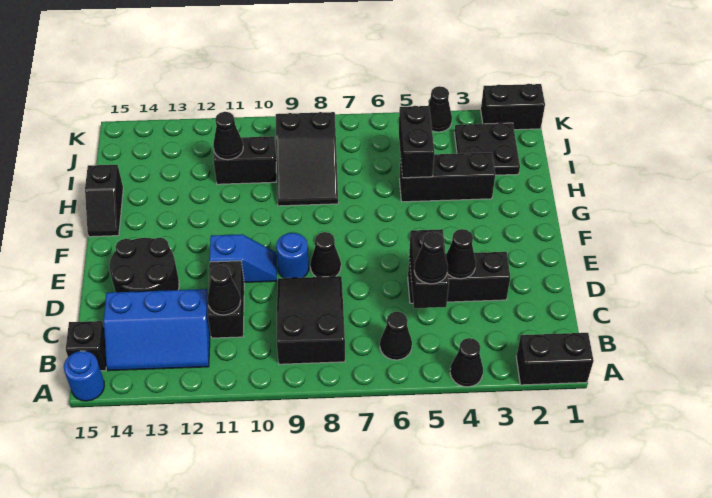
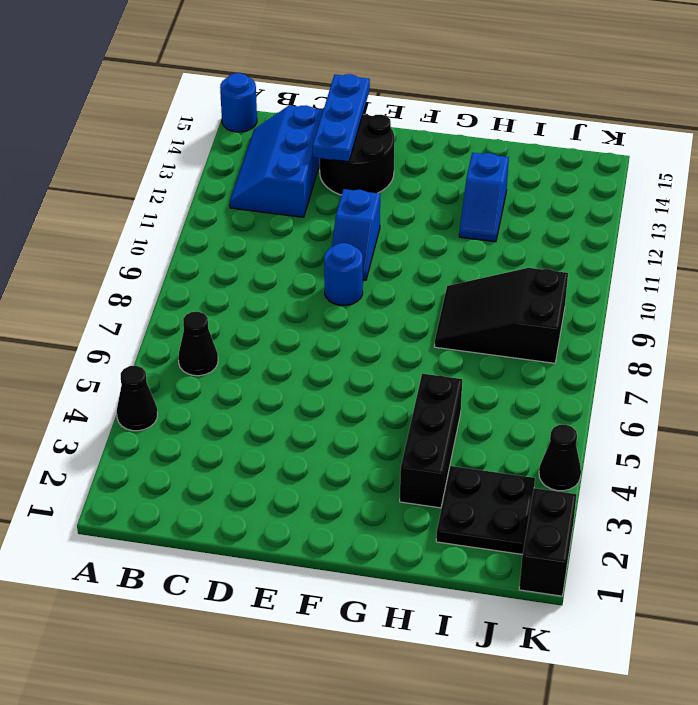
blue plate D13:D15 level 2 -> none
blue slope H12:H13 level 1 top 13 -> none
none -> black brick A1:A2 level 1
none -> black slope B8:D9 level 1 top B
none -> black brick B15 level 1

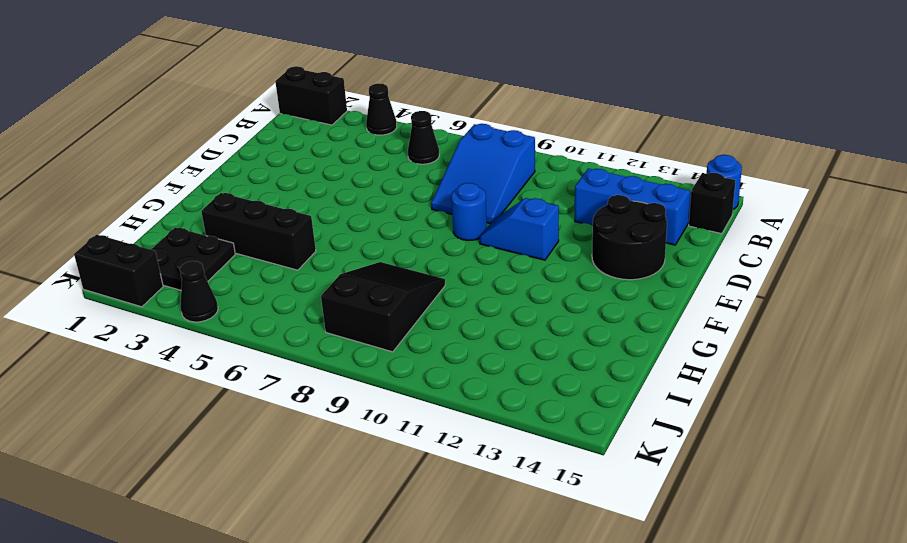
blue slope B8:D9 level 1 top B -> black slope B8:D9 level 1 top B
none -> black brick C11:D11 level 1
none -> black brick D3:D5 level 1
none -> black cone E8 level 1

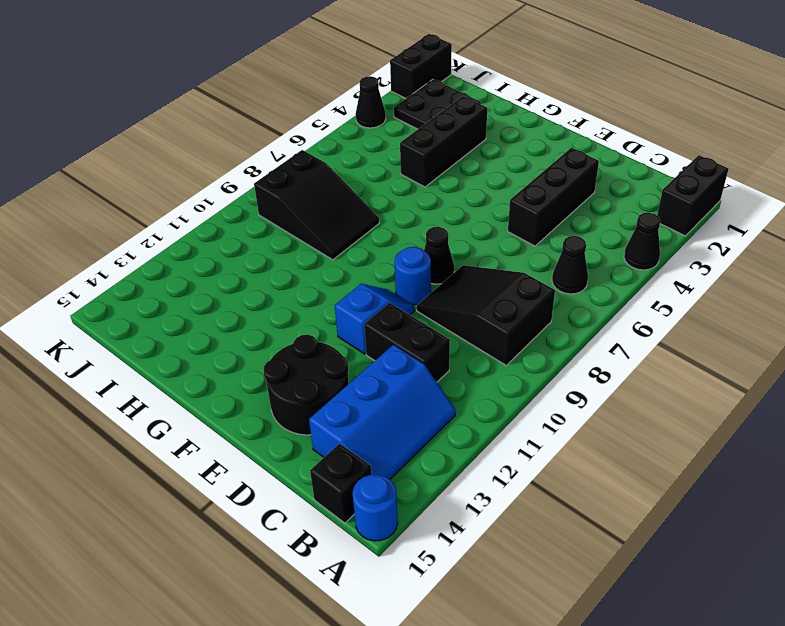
none -> black slope G15:H15 level 1 top H
none -> black brick I10:I11 level 1
none -> black brick C5:D5 level 2

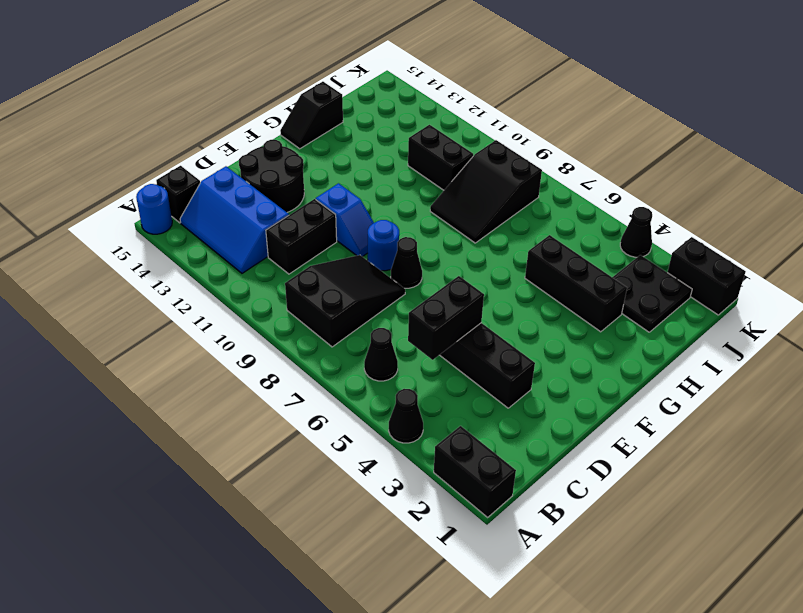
none -> black cone C11 level 2
none -> black cone D4 level 2
none -> black brick H5:I5 level 2

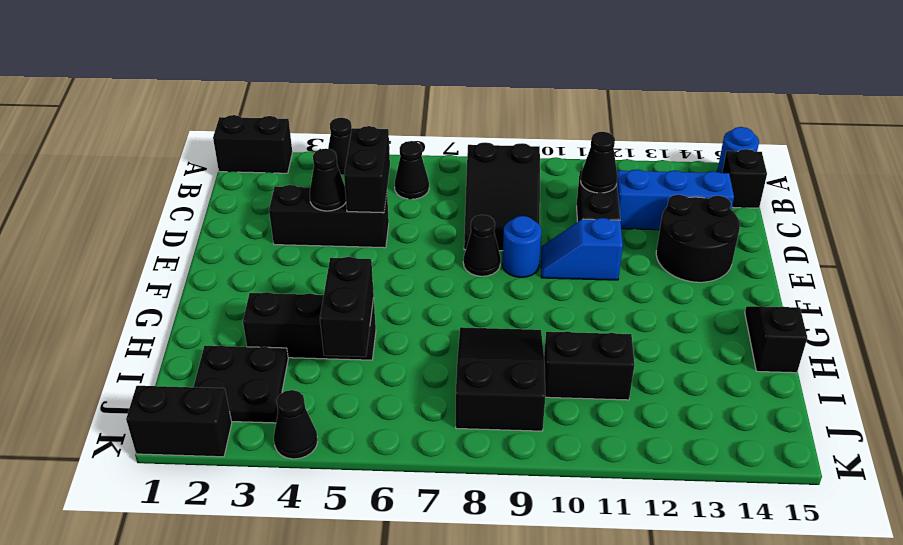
none -> black cone I11 level 2
none -> black cone C5 level 3

